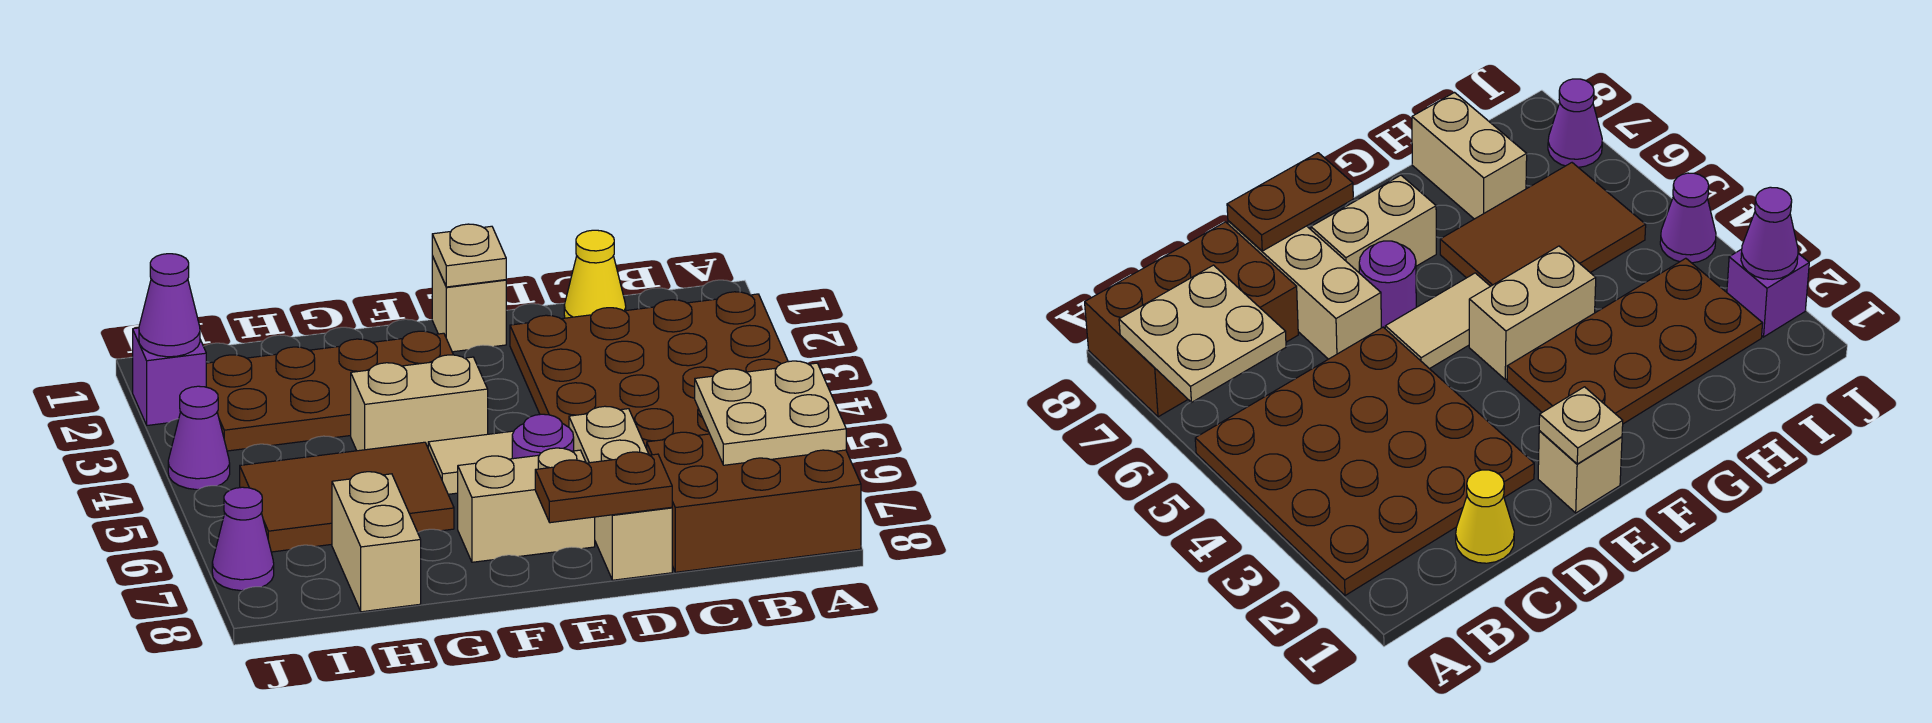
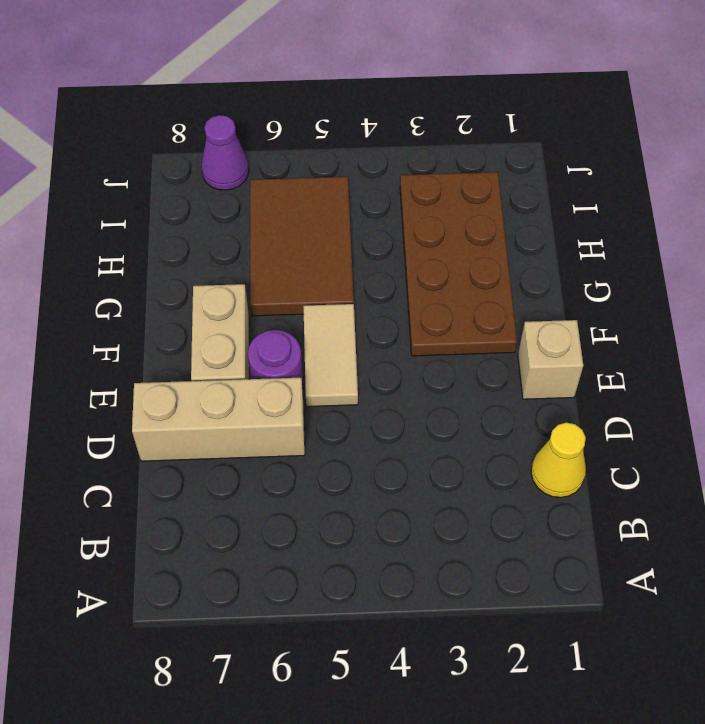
none -> brown plate A2:D5 level 1
none -> brown brick A7:C8 level 1
none -> tan brick F4:G4 level 1

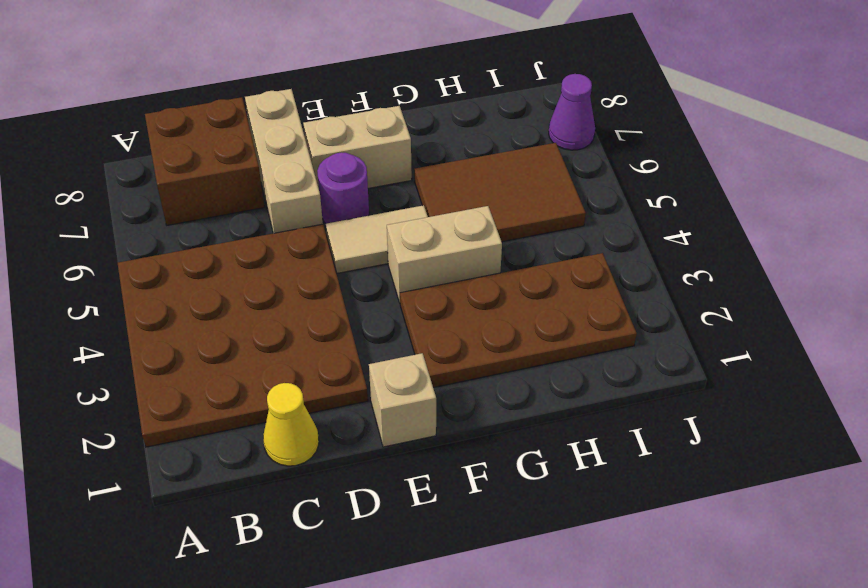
brown brick B7:C8 level 1 -> brown brick A7:C8 level 1
none -> tan brick H7:H8 level 1
none -> purple brick J2 level 1
none -> purple cone J4 level 1

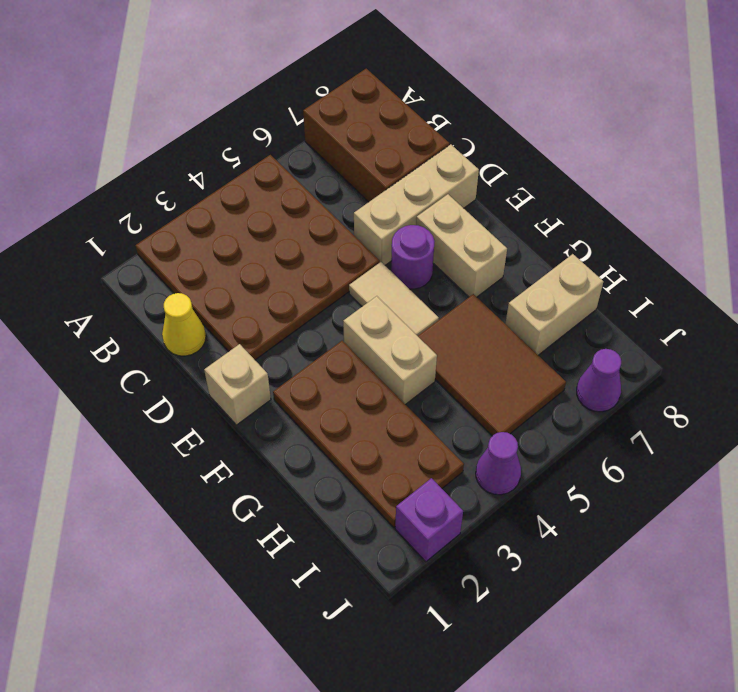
none -> tan plate A6:B7 level 2
none -> brown plate D8:E8 level 2
none -> tan plate E1 level 2

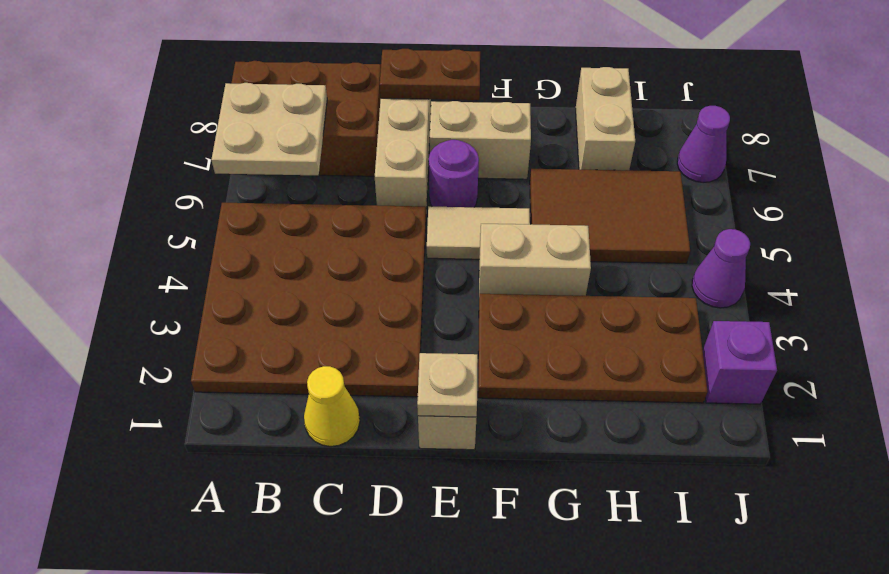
none -> purple cone J2 level 2

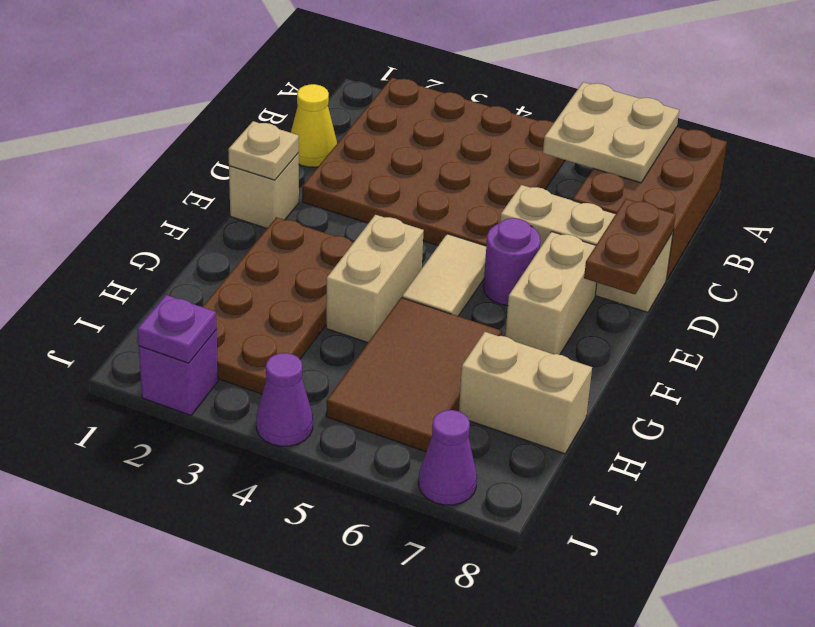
purple plate J2 level 2 -> purple cone J2 level 2

